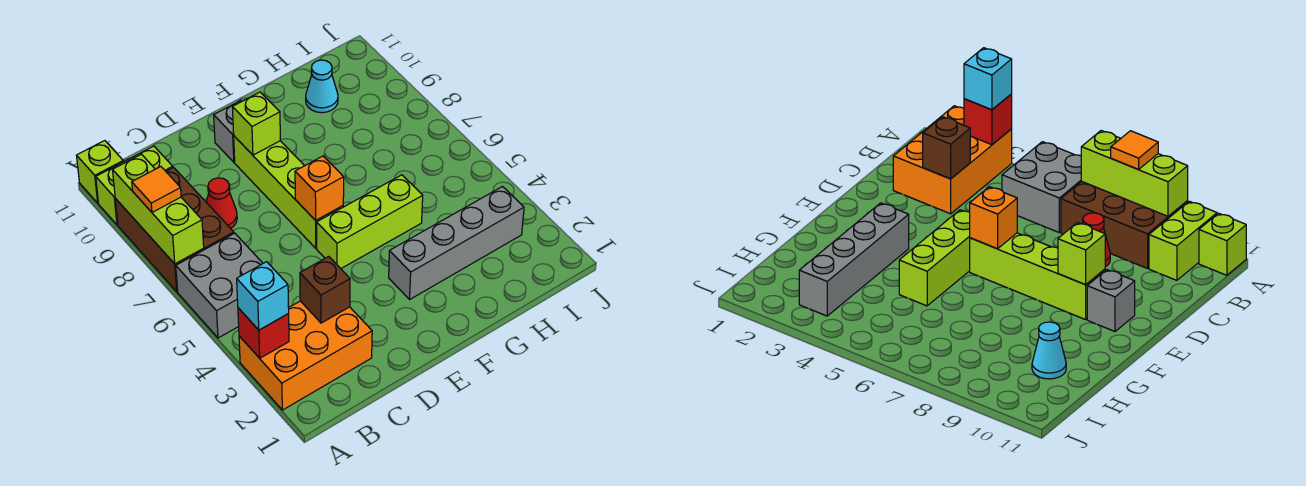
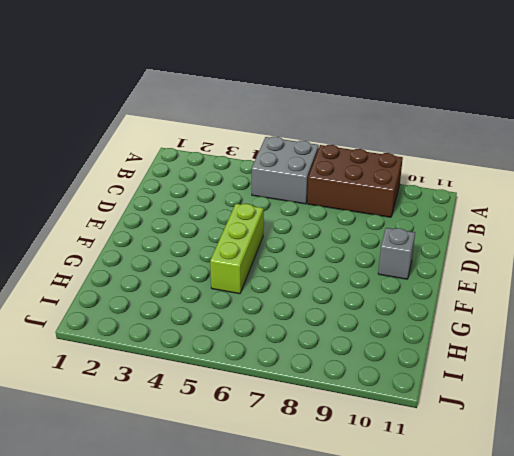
none -> orange brick A2:C3 level 1
none -> lime brick A10:B10 level 1
none -> lime brick A11 level 1

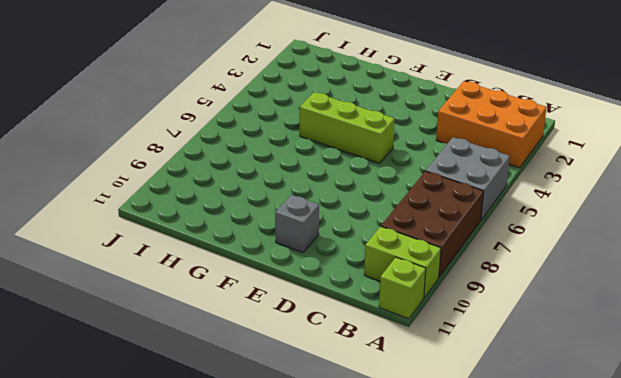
none -> red cone C8 level 1
none -> lime brick E6:E9 level 1
none -> grey brick F3:I3 level 1

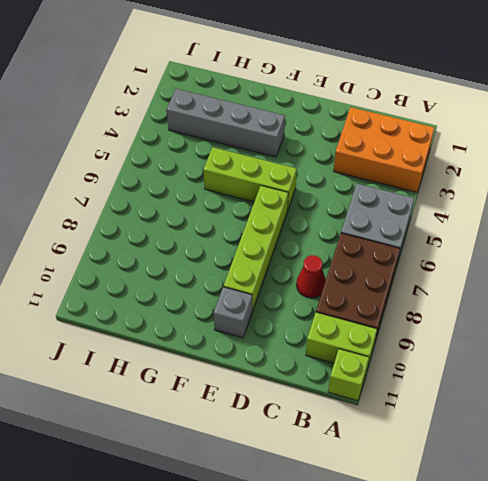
none -> cyan cone H10 level 1
none -> red brick A3 level 2
none -> lime brick A7:A9 level 2

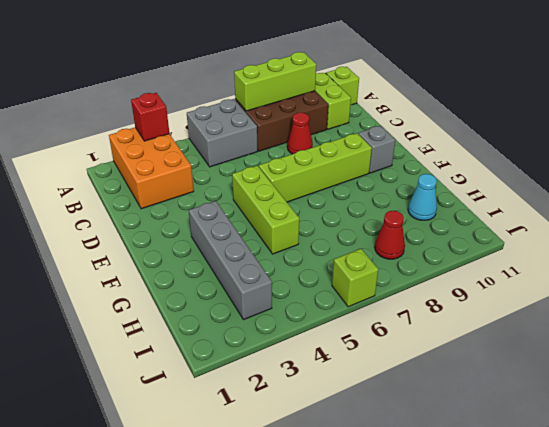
red cone I8 level 1 -> none
lime brick J6 level 1 -> lime brick E9 level 2
none -> brown brick C3 level 2
none -> orange brick E6 level 2
none -> cyan brick A3 level 3

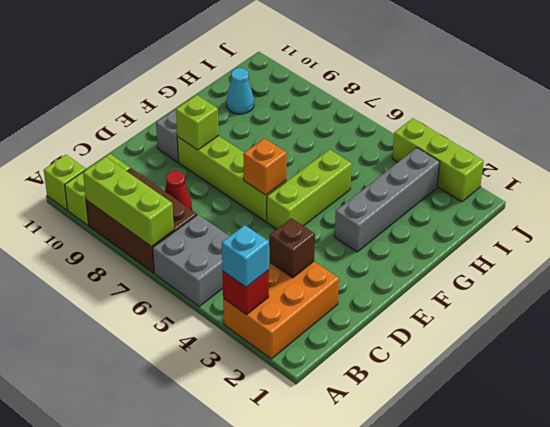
lime brick J2:J4 level 1 -> none
none -> orange tile A8 level 3

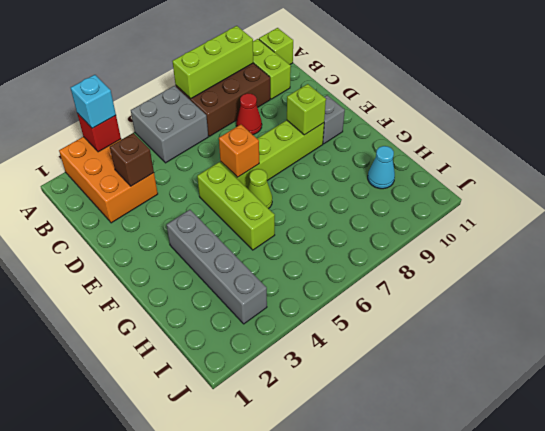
lime cone F6 level 1 -> none
none -> orange tile A8 level 3

